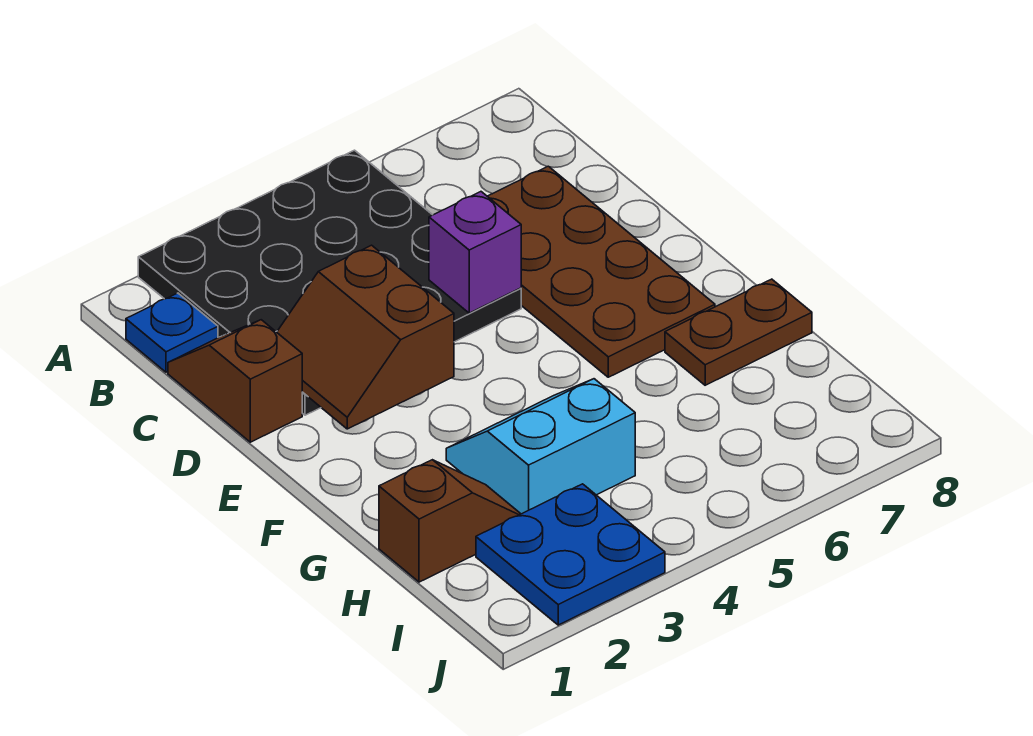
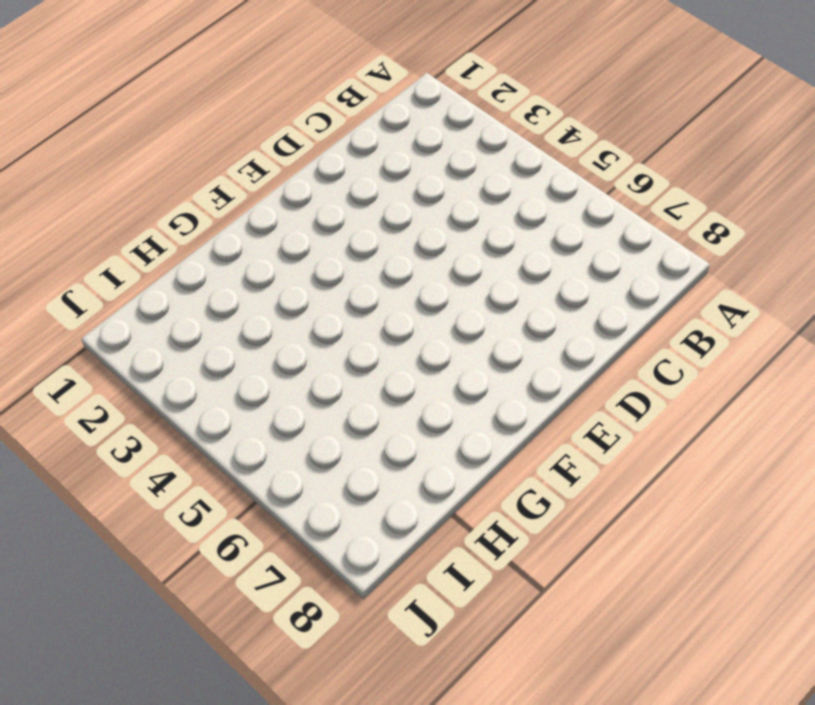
none -> black plate A2:D5 level 1
none -> blue plate B1 level 1

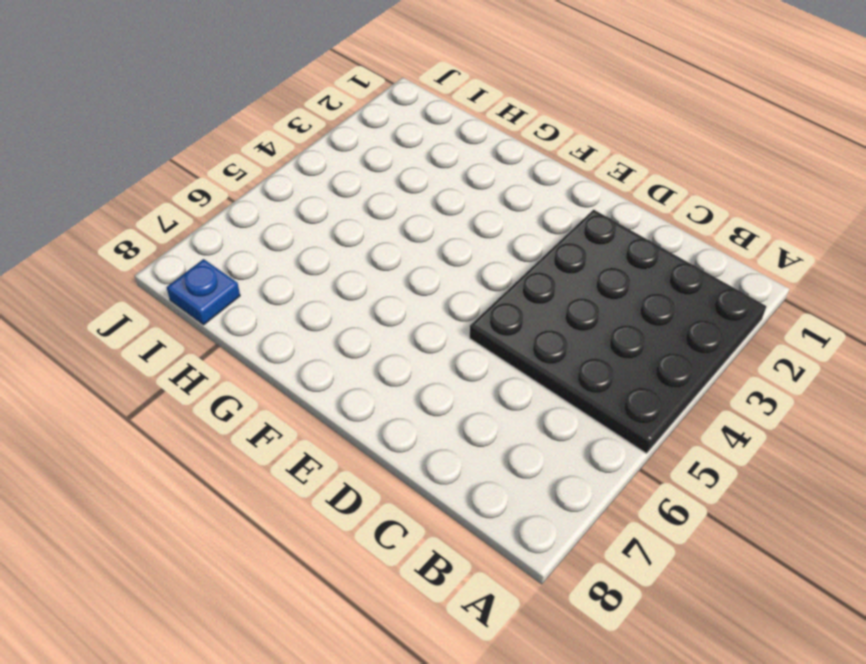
blue plate I8 level 1 -> blue plate B1 level 1
none -> brown slope C1:D1 level 1 top D
none -> brown plate C6:F7 level 1

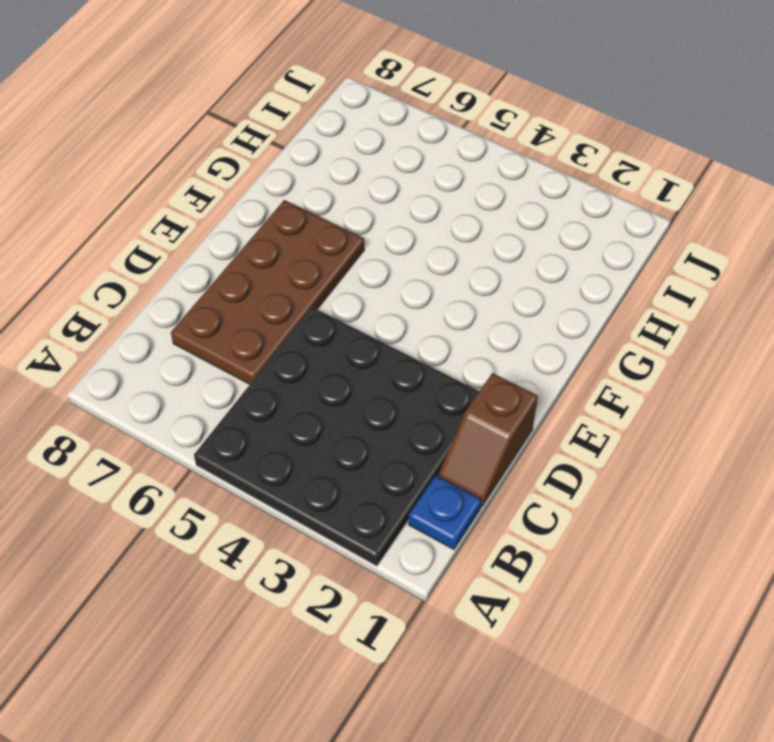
none -> cyan slope G3:H4 level 1 top H
none -> brown plate G7:G8 level 1

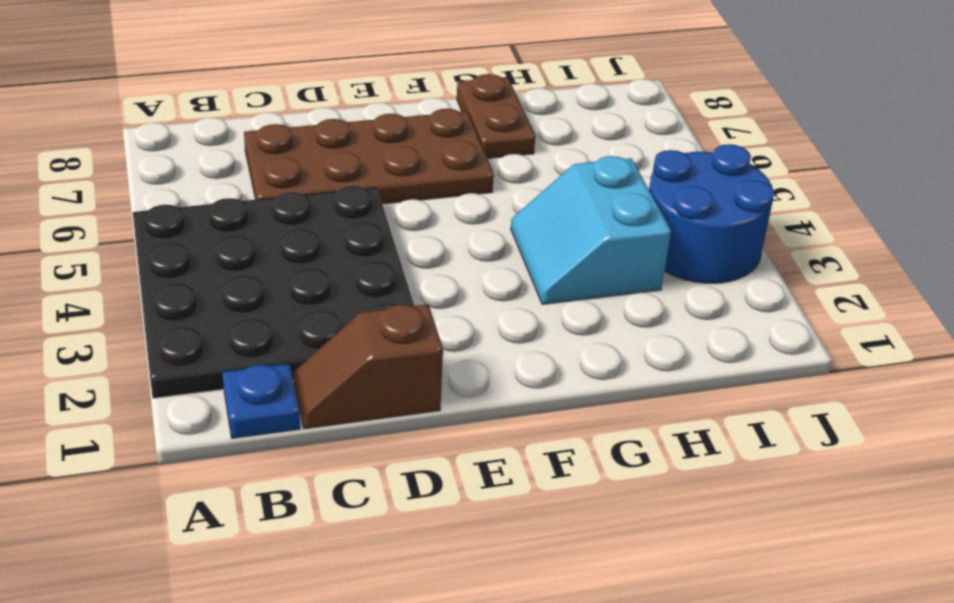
blue round brick I3:J4 level 1 -> blue plate I2:J3 level 1
none -> brown slope H1:H2 level 1 top 1
none -> brown slope D2:E3 level 2 top 3

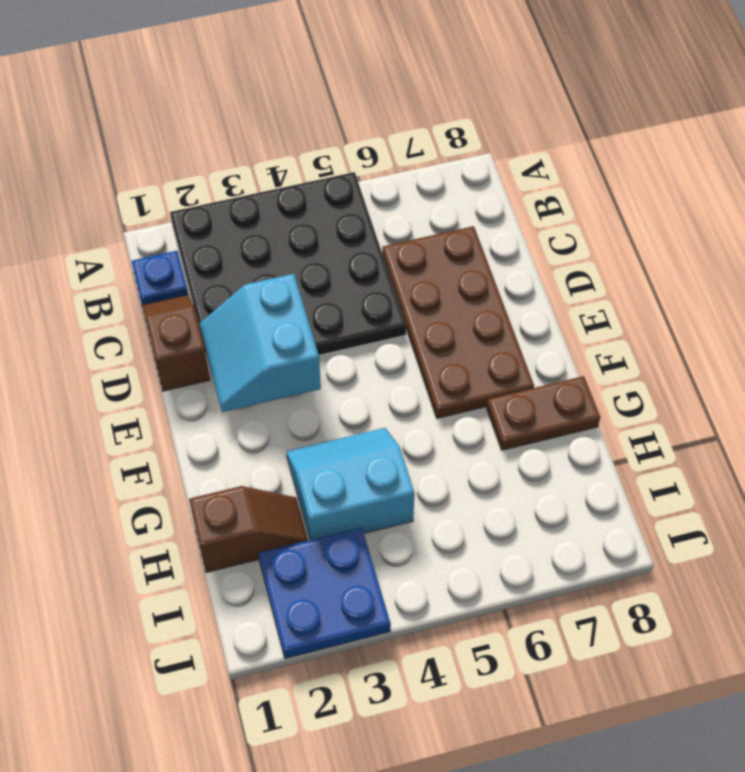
cyan slope D2:E3 level 2 top 3 -> brown slope D2:E3 level 2 top 3
none -> purple brick D5 level 2

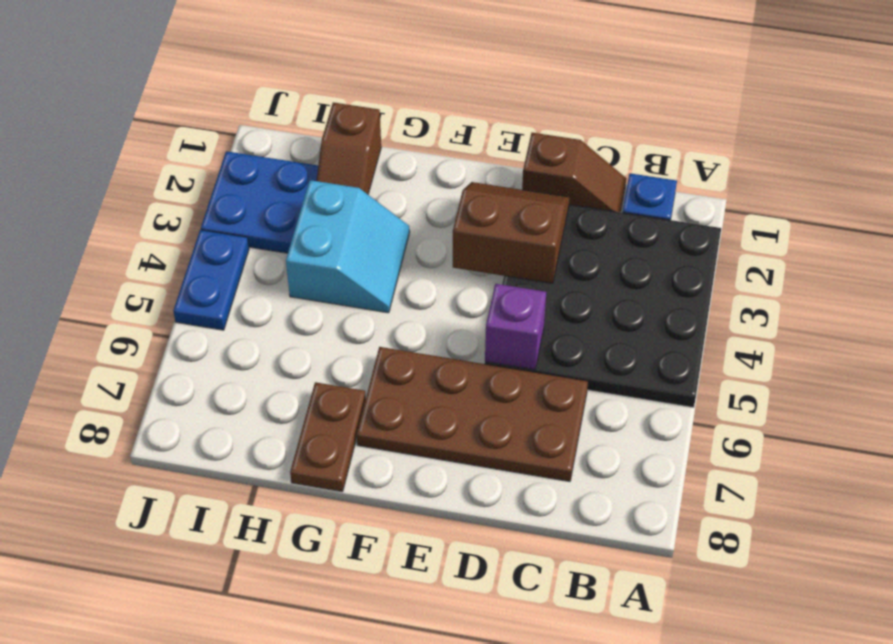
blue plate J4:J5 level 1 -> none

